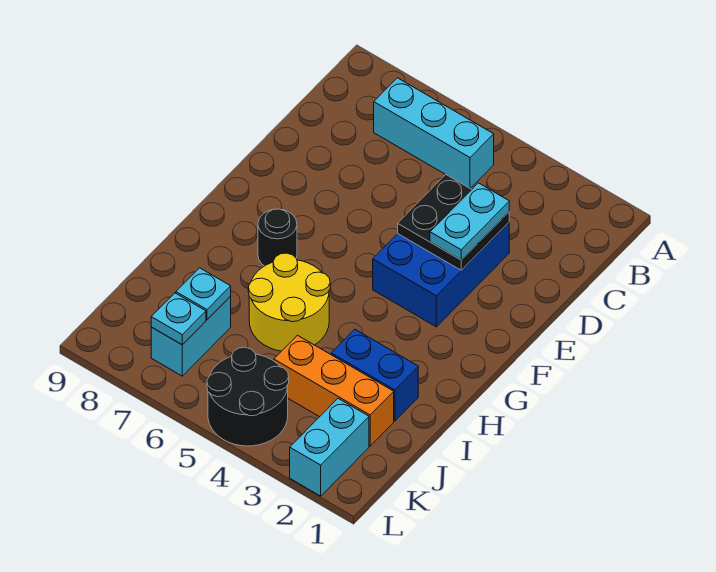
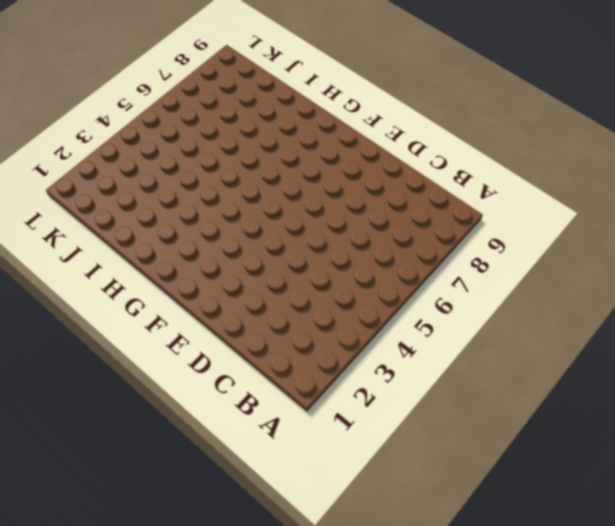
none -> cyan brick B5:B7 level 1
none -> blue brick D3:F4 level 1
none -> black round brick G7 level 1

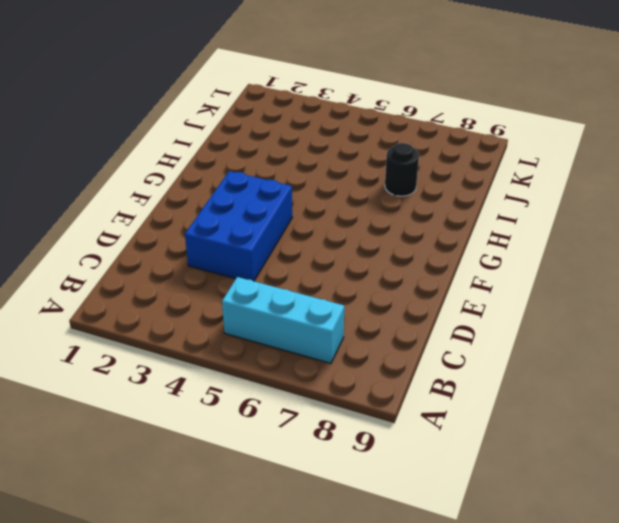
black round brick I7 level 1 -> black round brick G7 level 1
none -> yellow round brick H5:I6 level 1
none -> blue brick I2:I3 level 1
none -> orange brick J2:J4 level 1

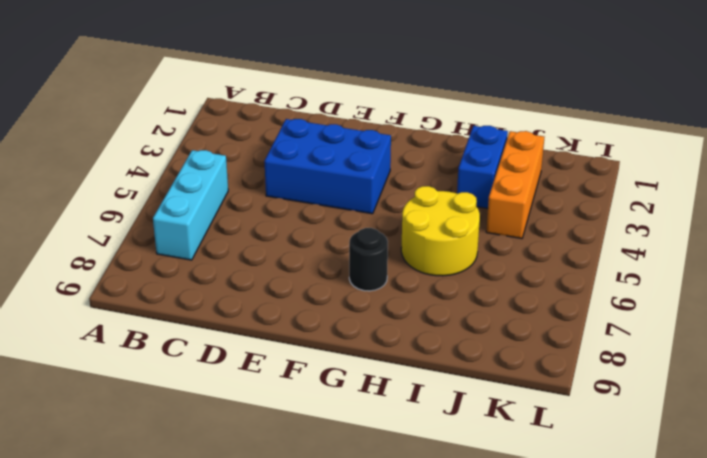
none -> cyan brick J7:K7 level 1
none -> cyan brick K2:L2 level 1
none -> black round brick K4:L5 level 1

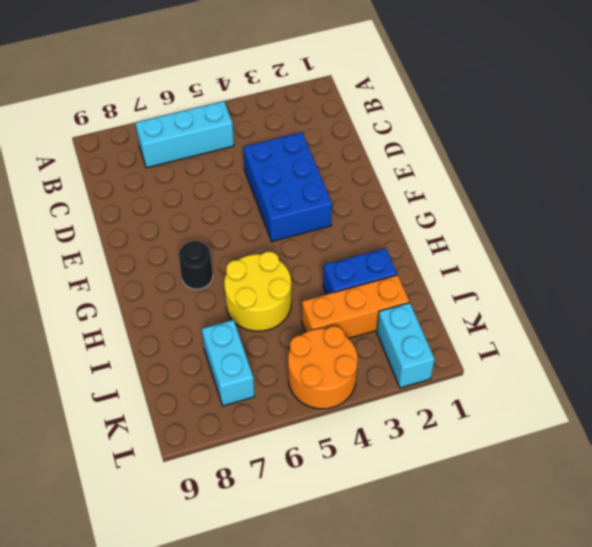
orange round brick K4:L5 level 1 -> black round brick K4:L5 level 1
none -> black plate D3:E4 level 2
none -> cyan plate J7 level 2
none -> cyan plate K7 level 2

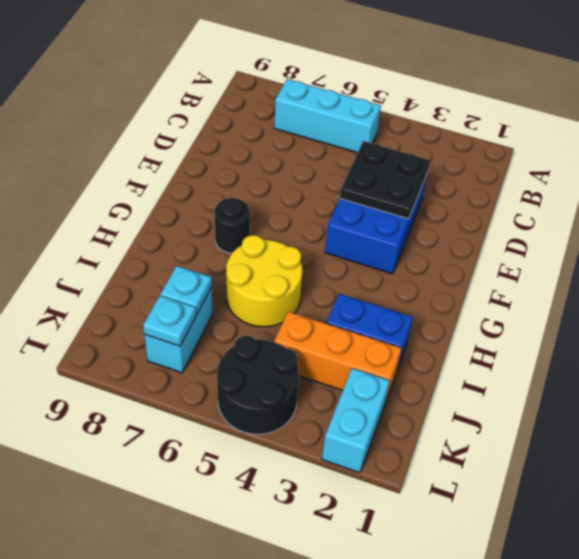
none -> cyan plate D3:E3 level 3

